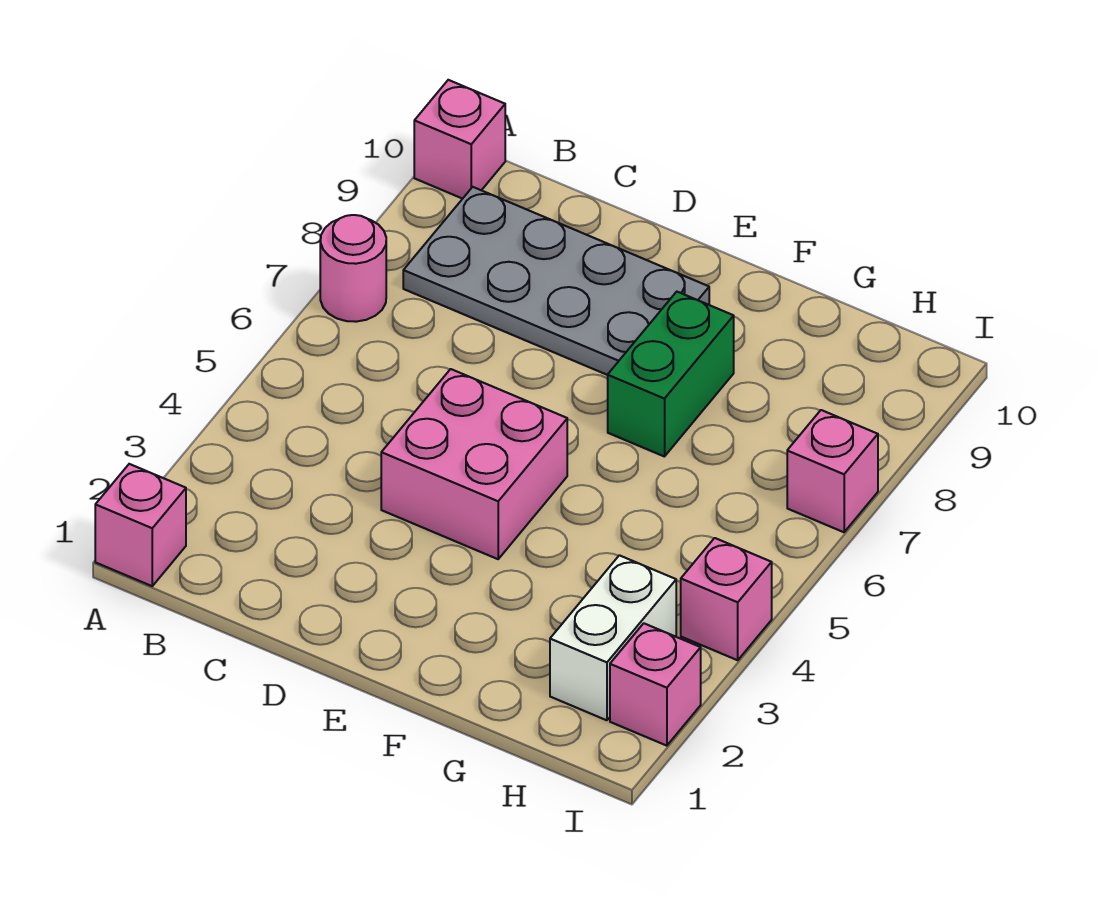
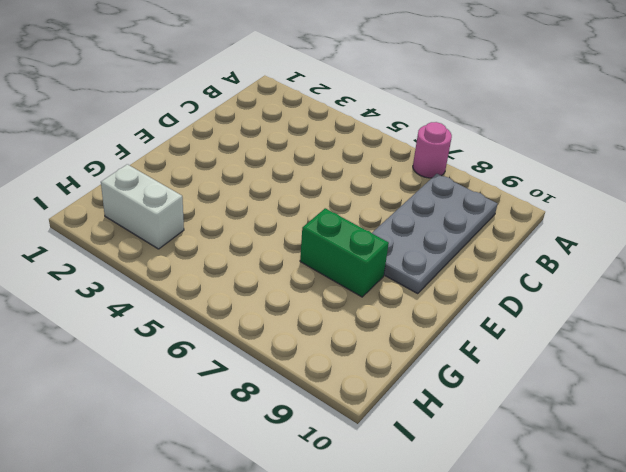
none -> pink brick A1 level 1
none -> pink brick A10 level 1

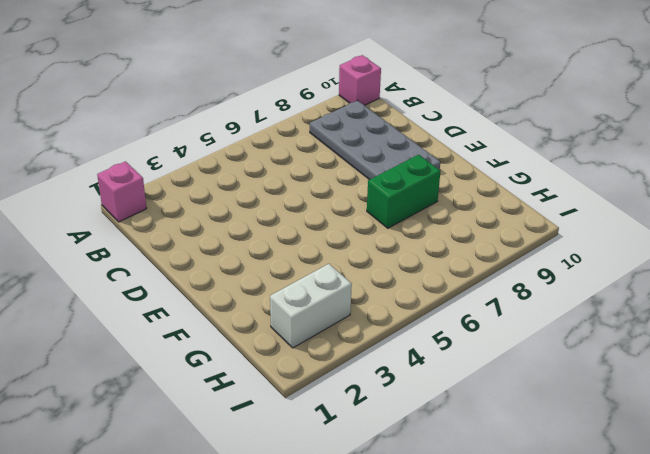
none -> pink round brick A7 level 1
none -> pink brick D4:E5 level 1

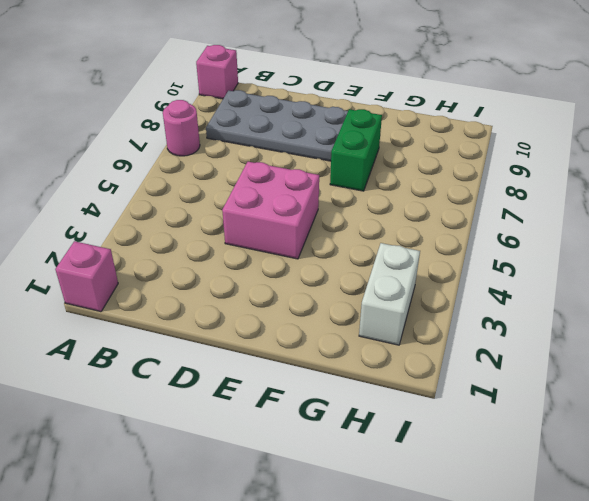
none -> pink brick I2 level 1
none -> pink brick I4 level 1

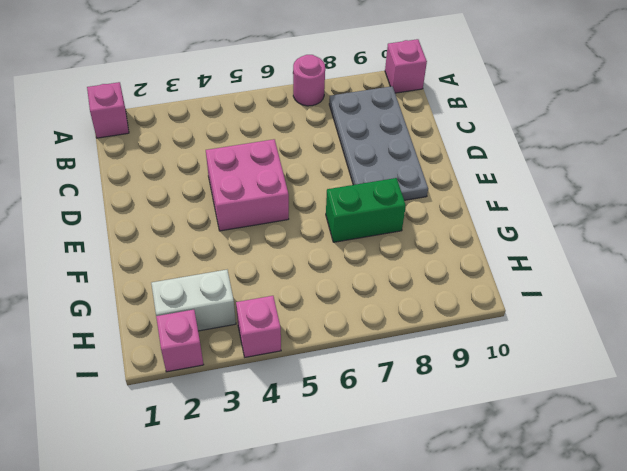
none -> pink brick I7 level 1

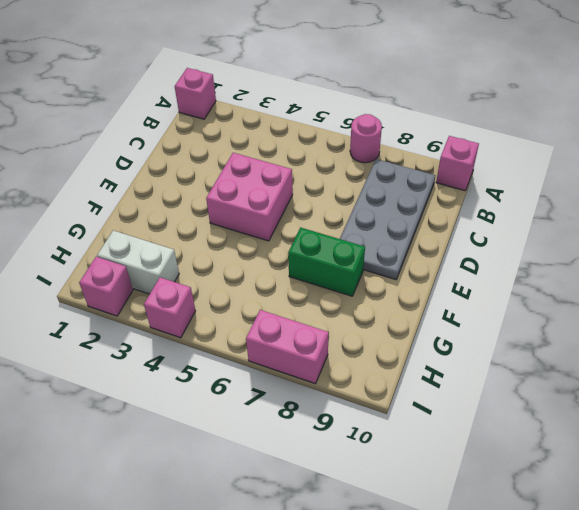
pink brick I7:I8 level 1 -> pink brick I7 level 1

